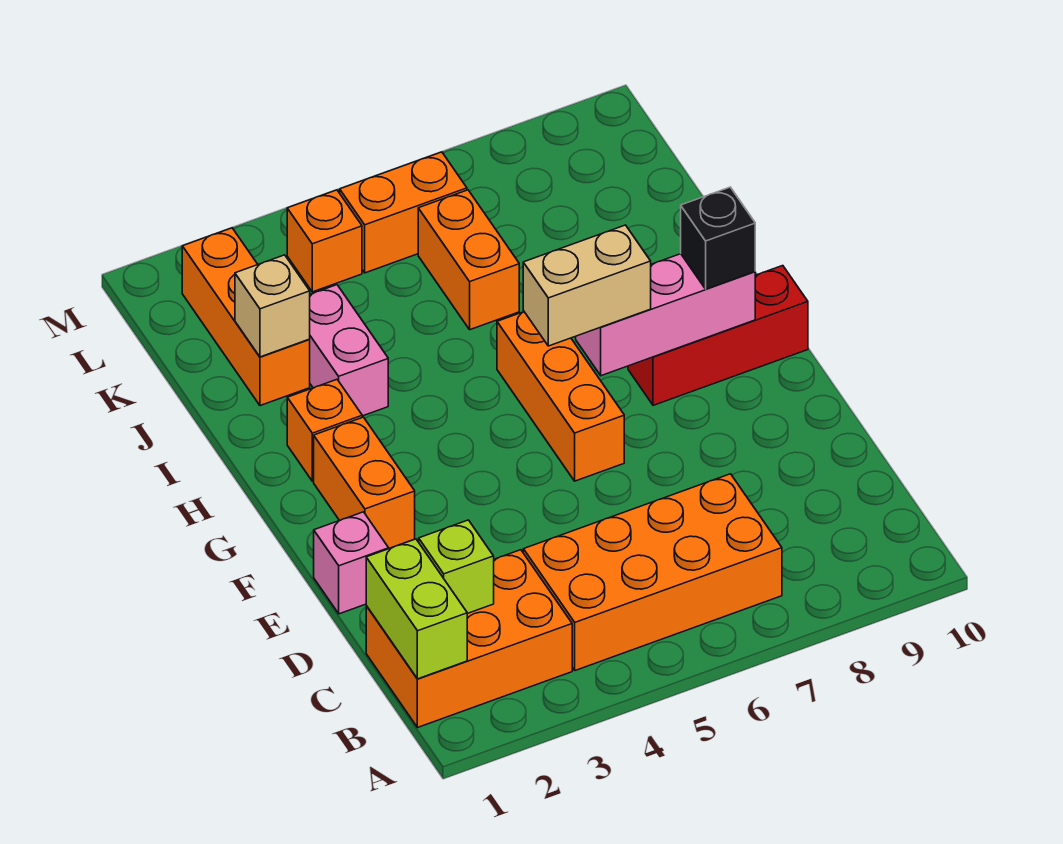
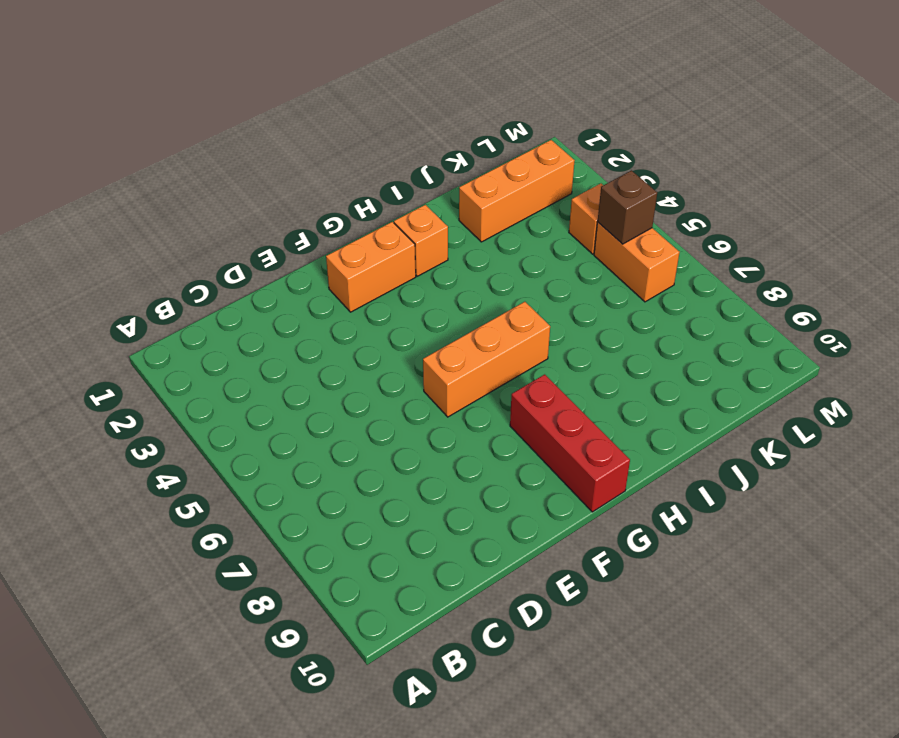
brown brick L5 level 2 -> none
none -> orange brick B1:C3 level 1
none -> orange brick B4:C7 level 1
none -> pink brick E1 level 1

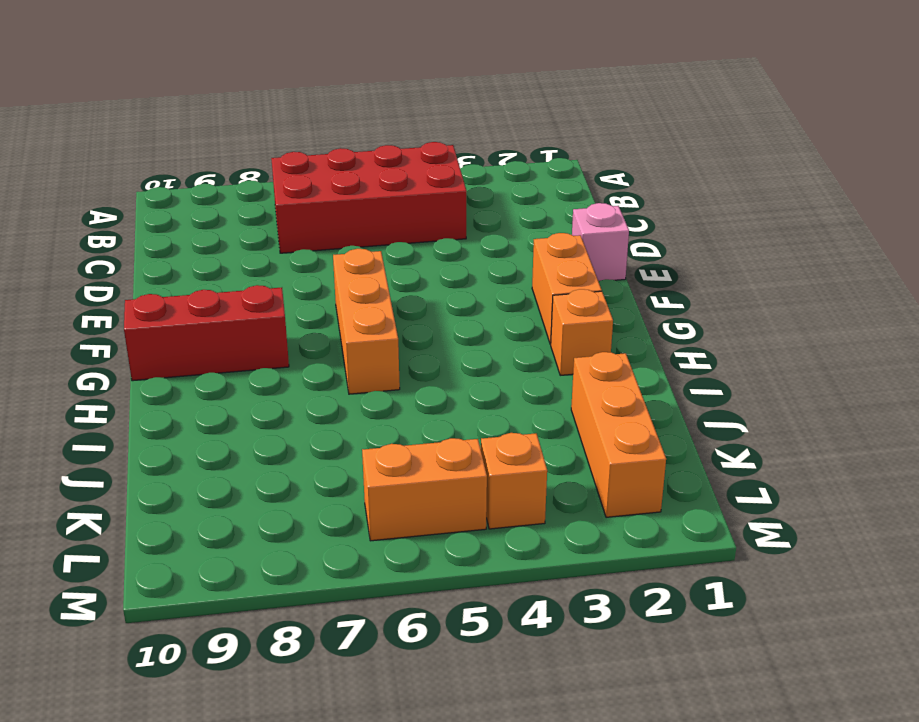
red brick B4:C7 level 1 -> orange brick B4:C7 level 1
none -> orange brick B1:C3 level 1
none -> pink brick I3:J3 level 1
none -> orange brick J6:K6 level 1

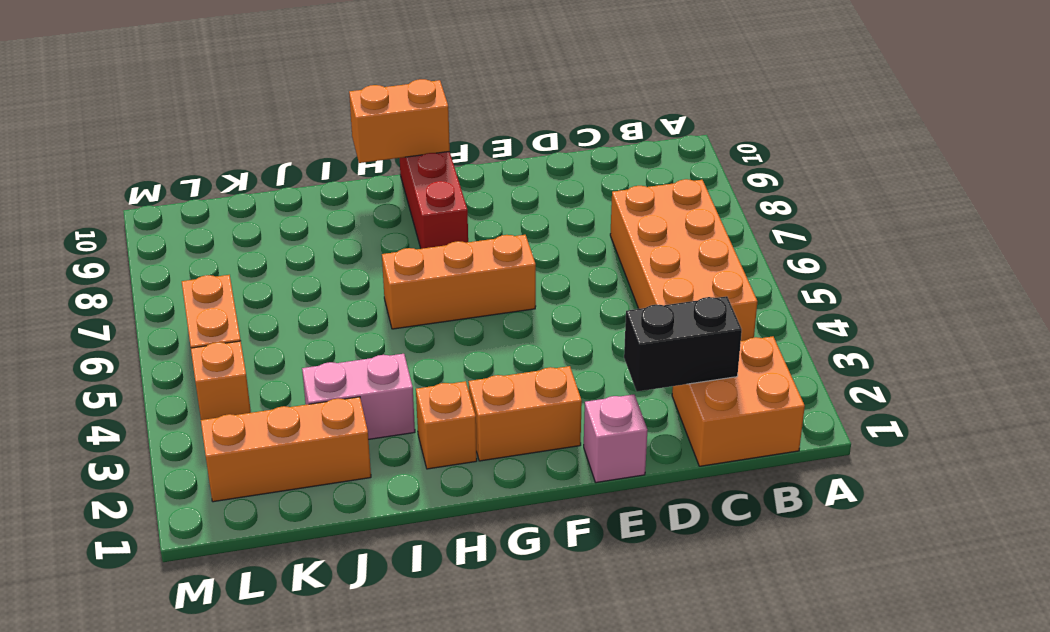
orange brick B1:C2 level 1 -> orange brick B1:C3 level 1
black brick C2:D2 level 2 -> lime brick C2 level 2
orange brick G10:H10 level 2 -> orange brick J6:K6 level 1
none -> lime brick B1:C1 level 2
none -> pink brick G7:G9 level 2
none -> tan brick J2 level 2

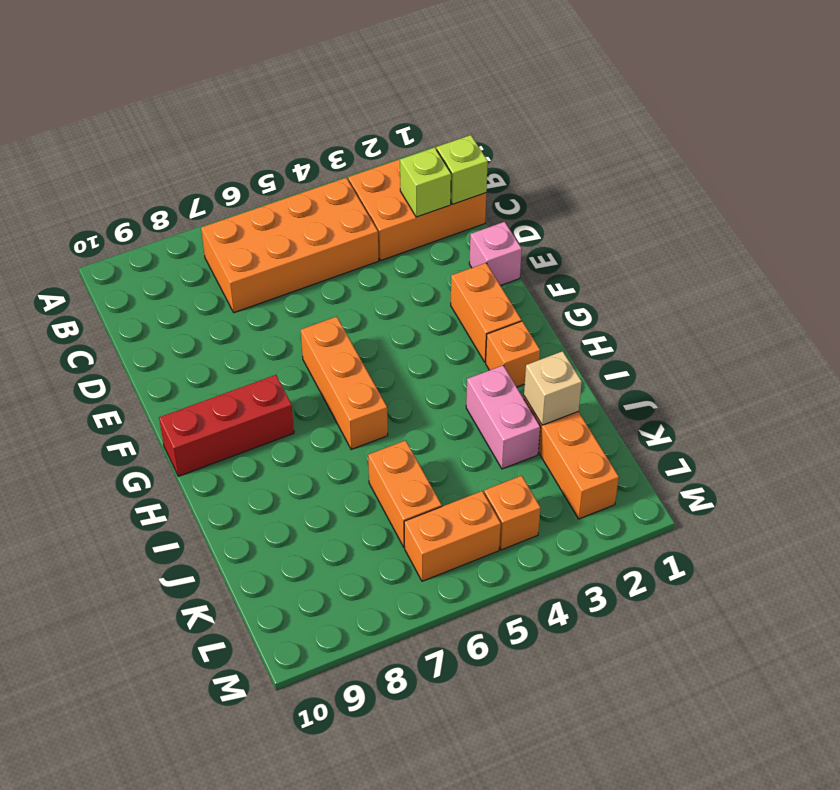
lime brick C1 level 2 -> lime brick B1:C1 level 2
none -> pink brick G7:G9 level 2
none -> tan brick G6:G7 level 3
none -> black brick G9 level 3

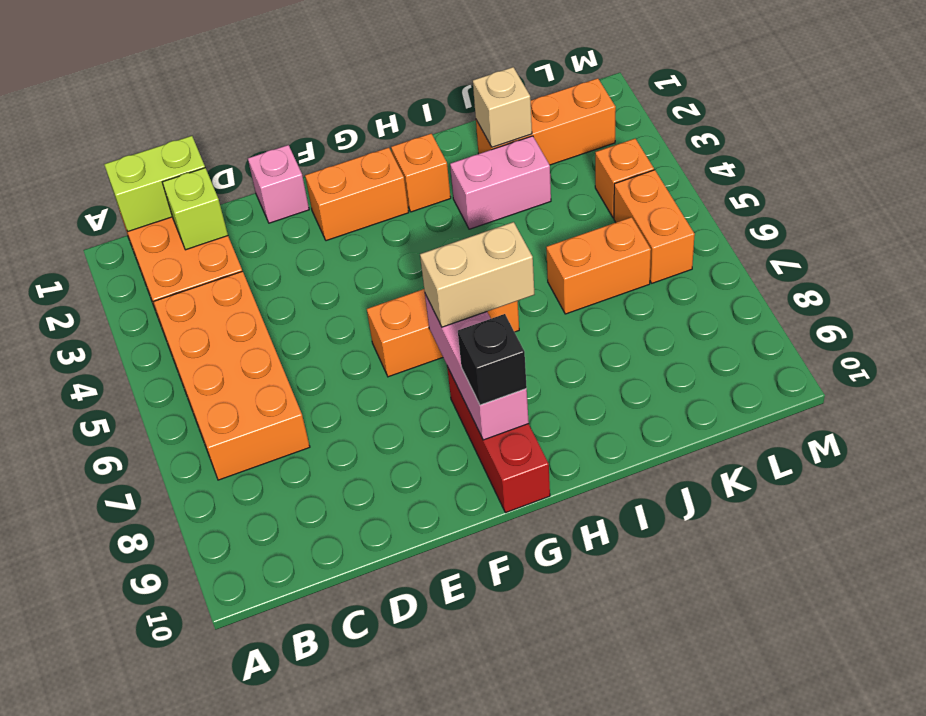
tan brick G7:H7 level 3 -> tan brick G6:G7 level 3

